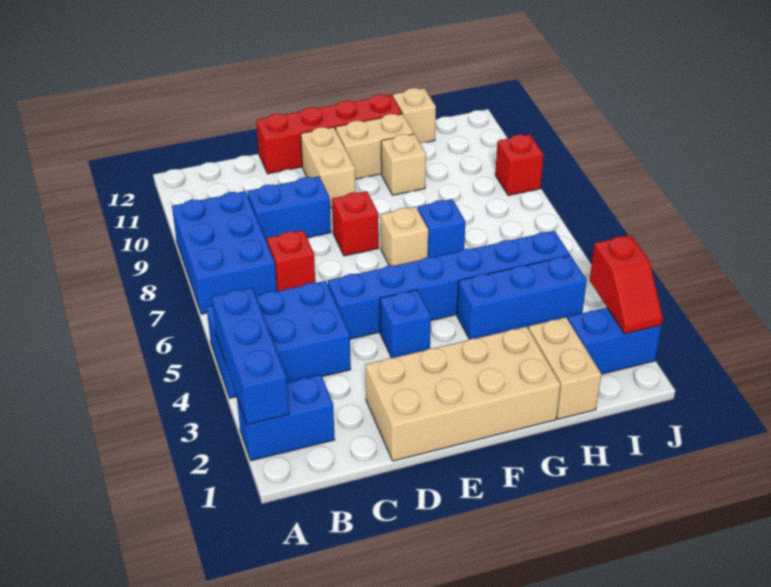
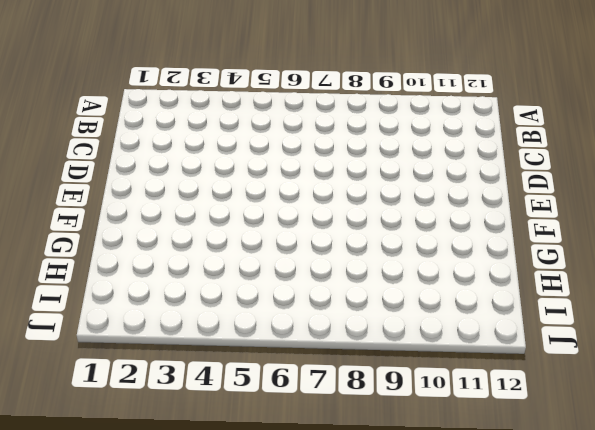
none -> blue brick A2:B2 level 1
none -> blue brick A4:C5 level 1
none -> blue brick A7:B9 level 1

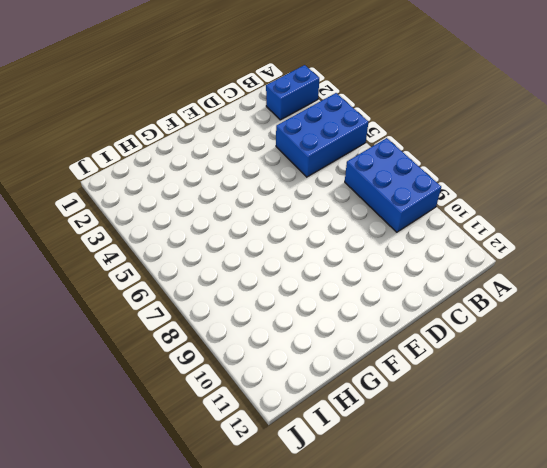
none -> red brick C7 level 1
none -> blue brick C9:D9 level 1
none -> tan brick D1:G2 level 1

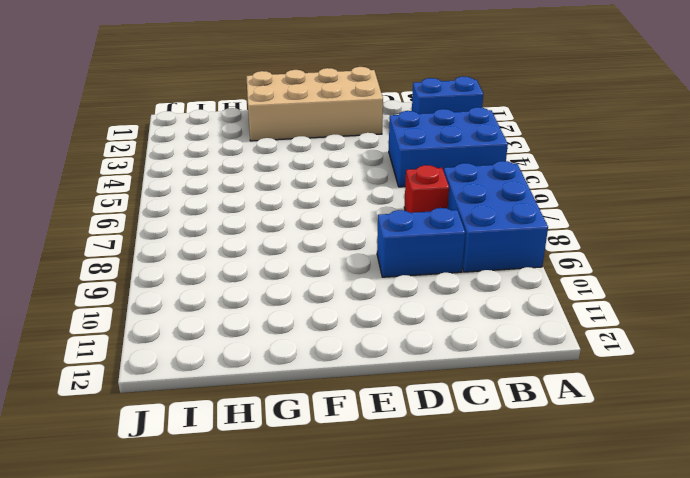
none -> blue brick D5:I5 level 1
none -> red brick D12:G12 level 1
none -> blue brick E4 level 1

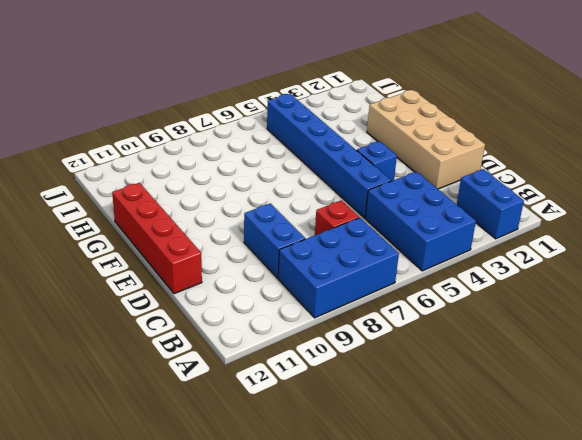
none -> red brick E8 level 1
none -> tan brick E10:E11 level 1
none -> tan brick F7 level 1

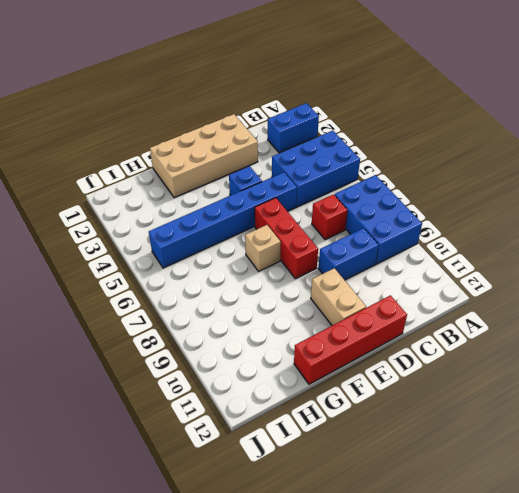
red brick E6:E8 level 1 -> red brick E8 level 1
none -> tan brick F11:G11 level 1
none -> blue brick G4:I4 level 1
none -> blue brick G7 level 1

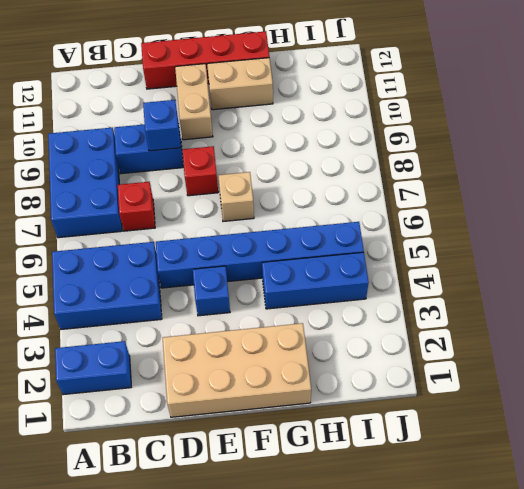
blue brick D9 level 2 -> blue brick G7 level 1
none -> tan brick G10 level 1
none -> tan brick H1:H2 level 1
none -> tan brick H12 level 1

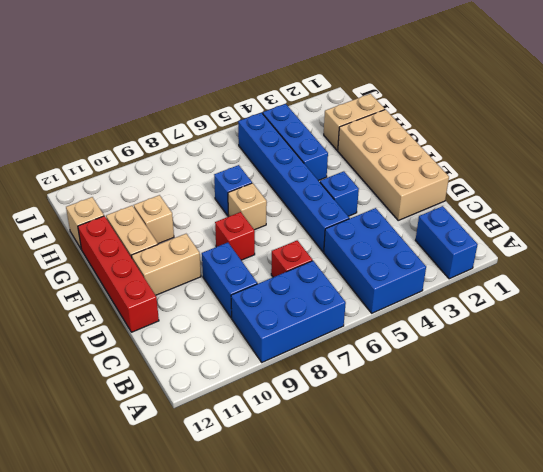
none -> blue brick I2:J2 level 1
none -> red brick J9 level 1
none -> blue brick A2:A4 level 2

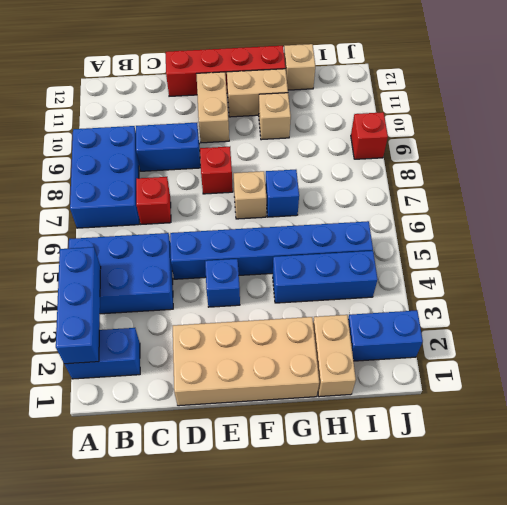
none -> red slope J2:J3 level 2 top 3

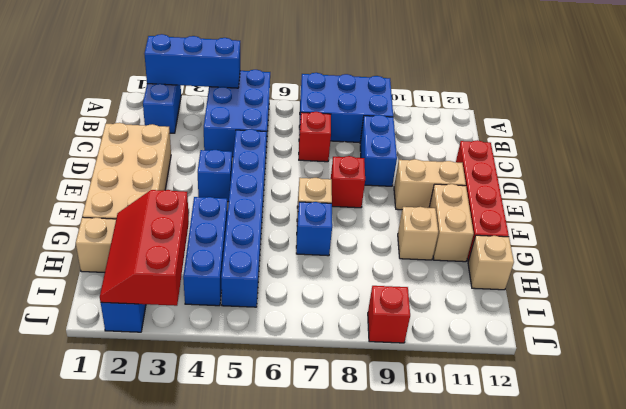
red slope H2:J3 level 2 top 3 -> red slope J2:J3 level 2 top 3

